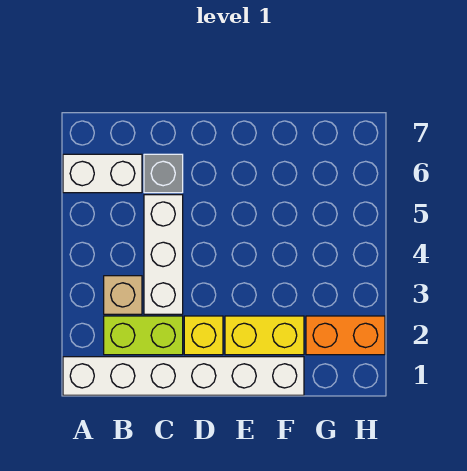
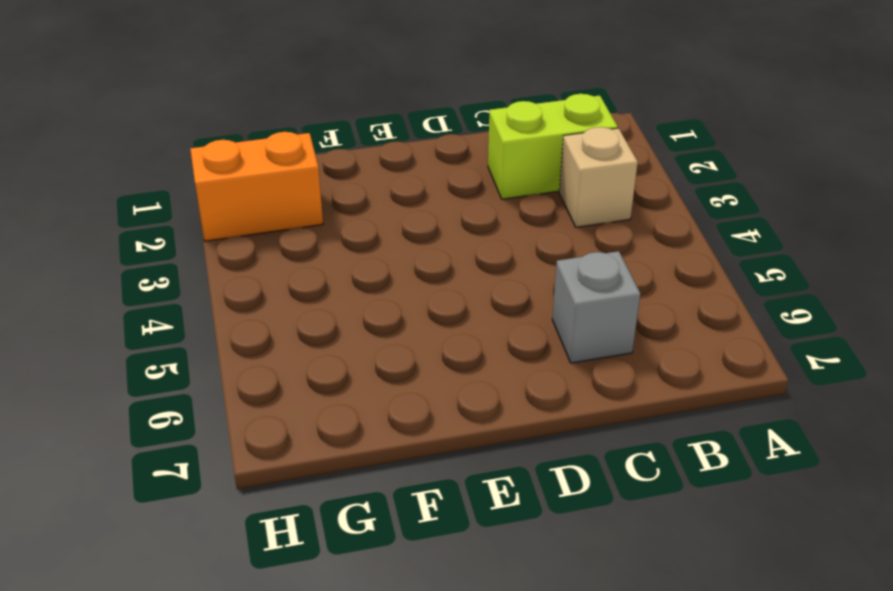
none -> white brick A1:F1 level 1
none -> white brick A6:B6 level 1

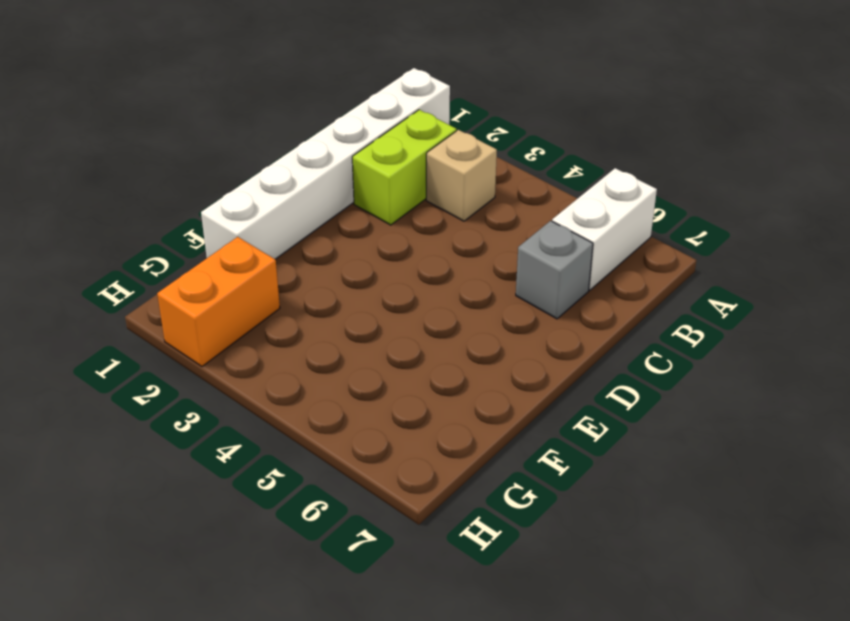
none -> white brick C3:C5 level 1
none -> yellow brick D2 level 1

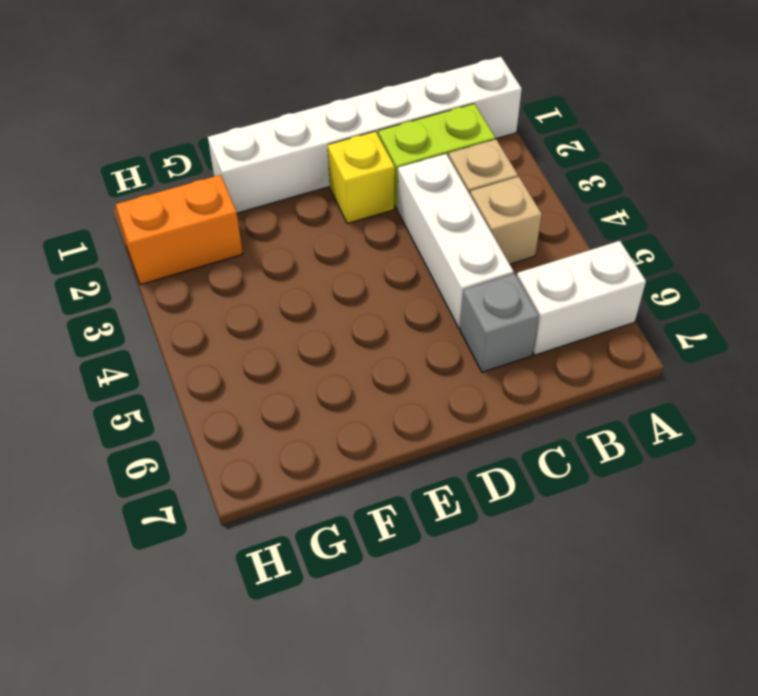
tan brick B4 level 1 -> none
none -> yellow brick E2:F2 level 1

